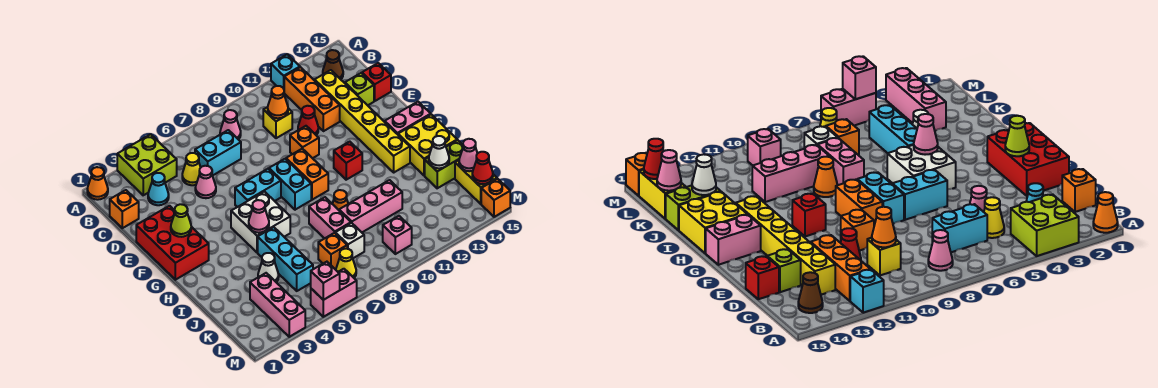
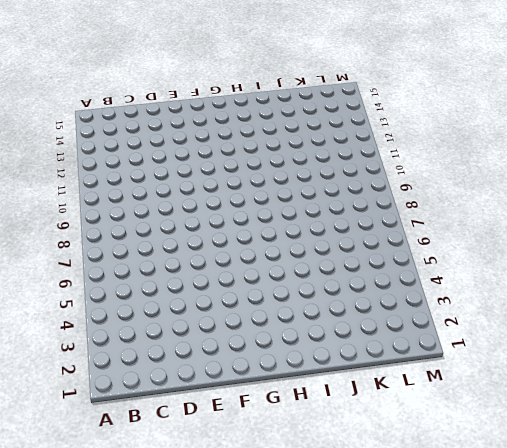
none -> orange cone A1 level 1
none -> lime brick A3:B4 level 1
none -> cyan brick A12 level 1
none -> pink cone B8 level 1

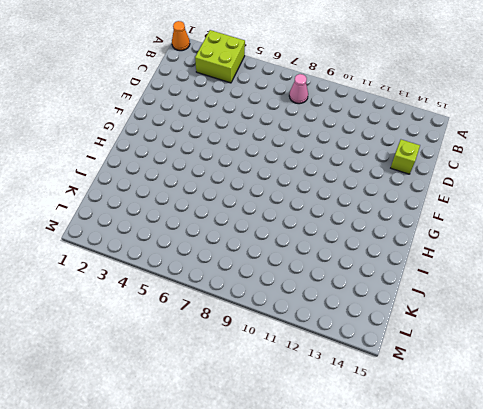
none -> cyan brick A12 level 1
none -> orange brick B12:D12 level 1
none -> brown cone B14 level 1
none -> orange brick C1 level 1

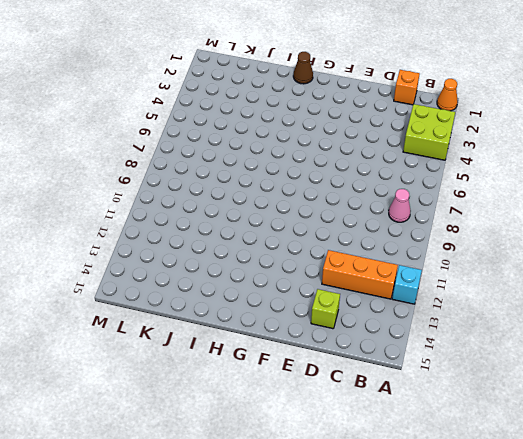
brown cone H1 level 1 -> brown cone B14 level 1
none -> cyan cone C3 level 1
none -> yellow cone C5 level 1
none -> cyan brick C6:C7 level 1
none -> yellow brick C10 level 1

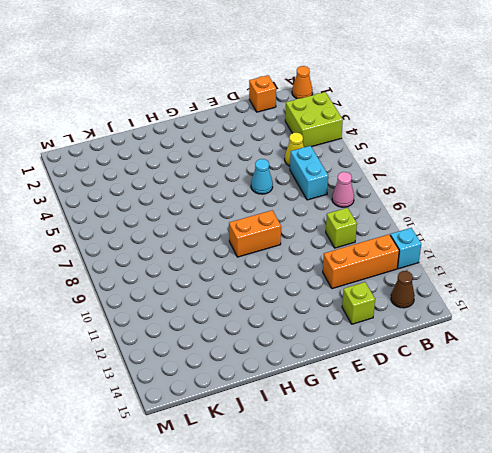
lime brick C10 level 1 -> yellow brick C10 level 1
cyan cone E6 level 1 -> cyan cone C3 level 1
none -> yellow brick C13:H13 level 1
none -> pink cone D5 level 1
none -> red cone D11 level 1
none -> red brick D15 level 1

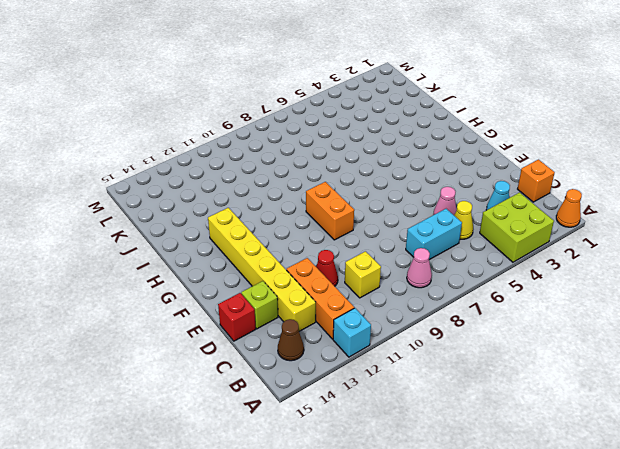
none -> red brick E1:G2 level 1
none -> orange brick E10 level 1
none -> cyan brick F6:F7 level 1
none -> cyan brick F8:G8 level 1

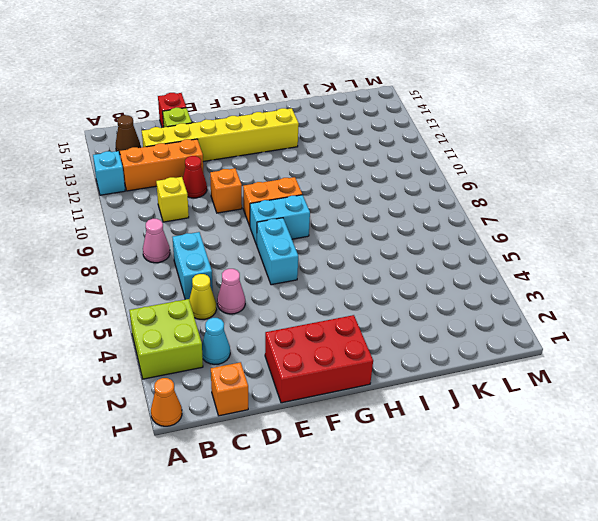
none -> white brick G5:H6 level 1
none -> red brick G11 level 1
none -> pink brick G14:G15 level 1
none -> yellow brick H14:I15 level 1

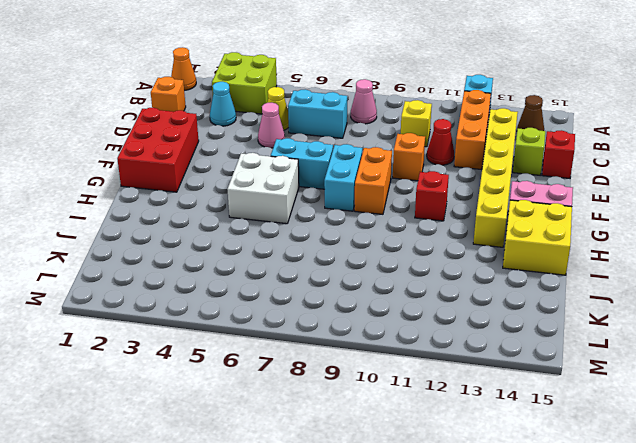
none -> cyan brick I5:K5 level 1
none -> pink brick I8:J8 level 1
none -> orange cone I9 level 1
none -> white cone J4 level 1

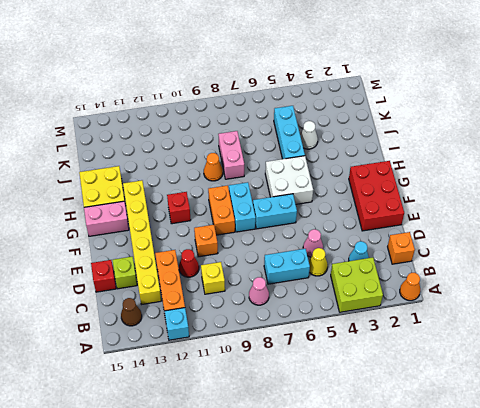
none -> pink brick J9:J11 level 1
none -> lime brick J14:J15 level 1
none -> pink brick K3:M3 level 1
none -> orange brick K7 level 1

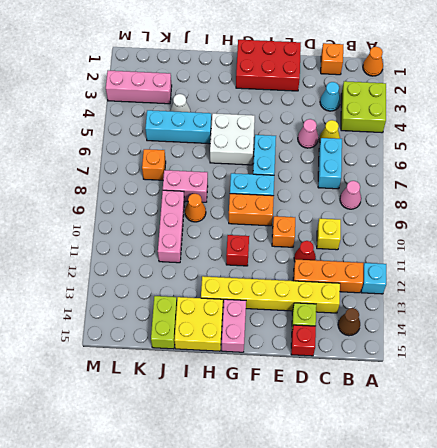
none -> white brick K8 level 1
none -> yellow brick K15:L15 level 1
none -> yellow cone L7 level 1
none -> pink brick L10 level 1

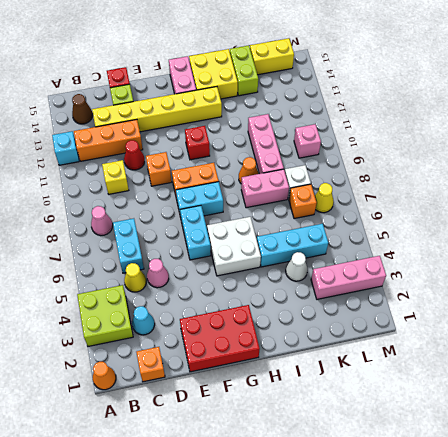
none -> pink brick M5:M6 level 1
none -> orange brick M15 level 1
none -> orange cone C10 level 2
none -> lime cone F2 level 2

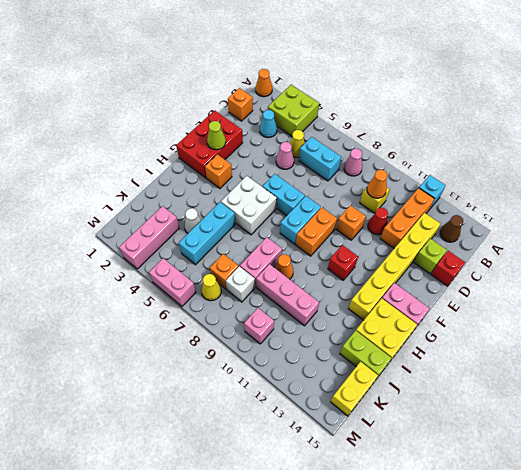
orange brick G3 level 1 -> orange brick M15 level 1
none -> pink cone H5 level 2
none -> white cone J14 level 2
none -> pink cone K15 level 2
none -> red cone L15 level 2

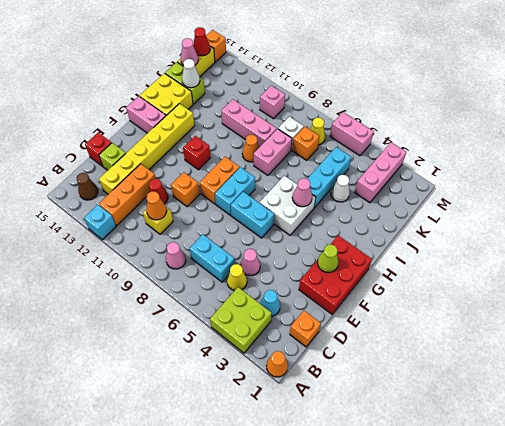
none -> pink brick M5 level 2

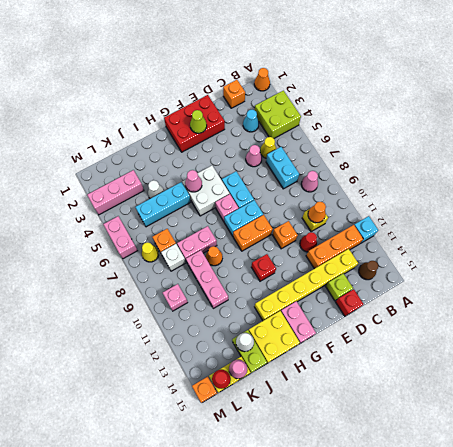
pink brick G7 level 1 -> pink brick M5 level 2

